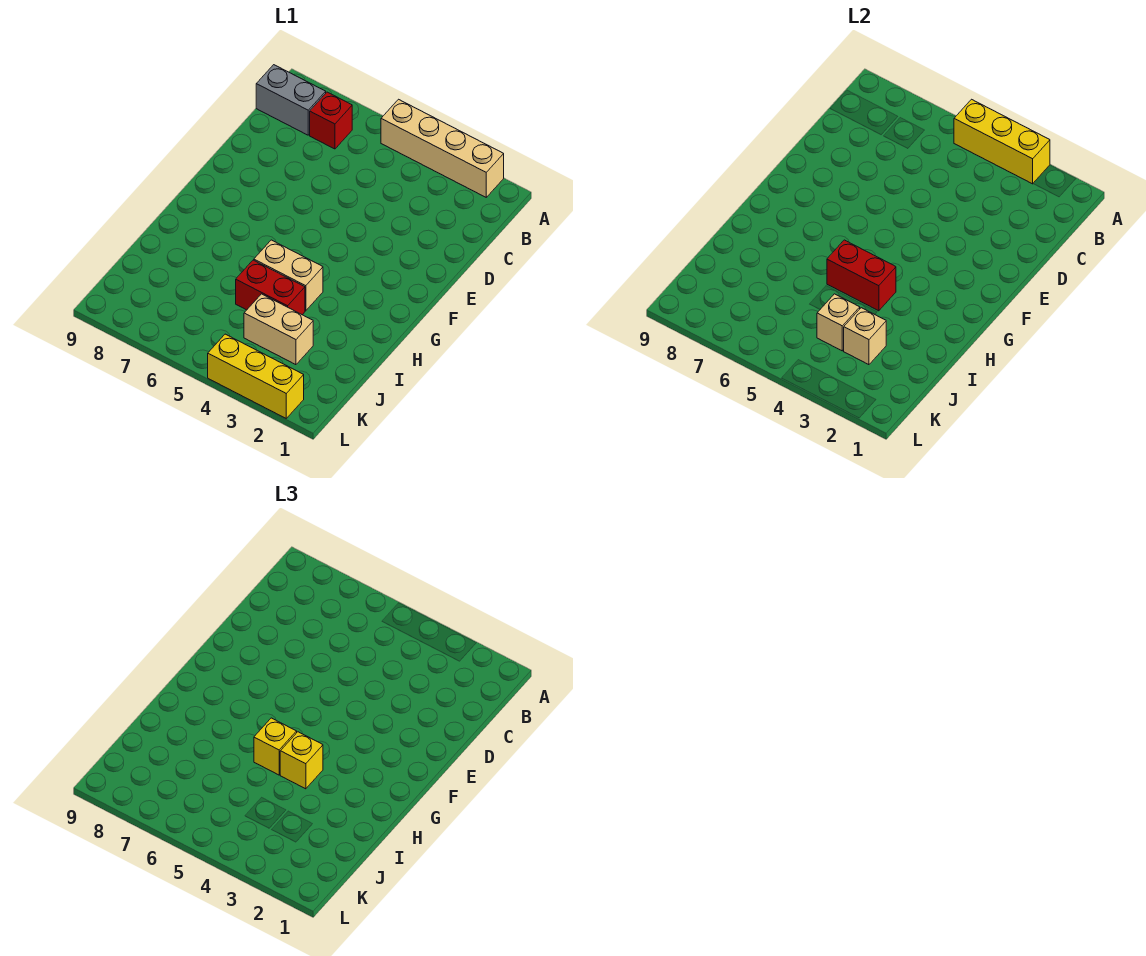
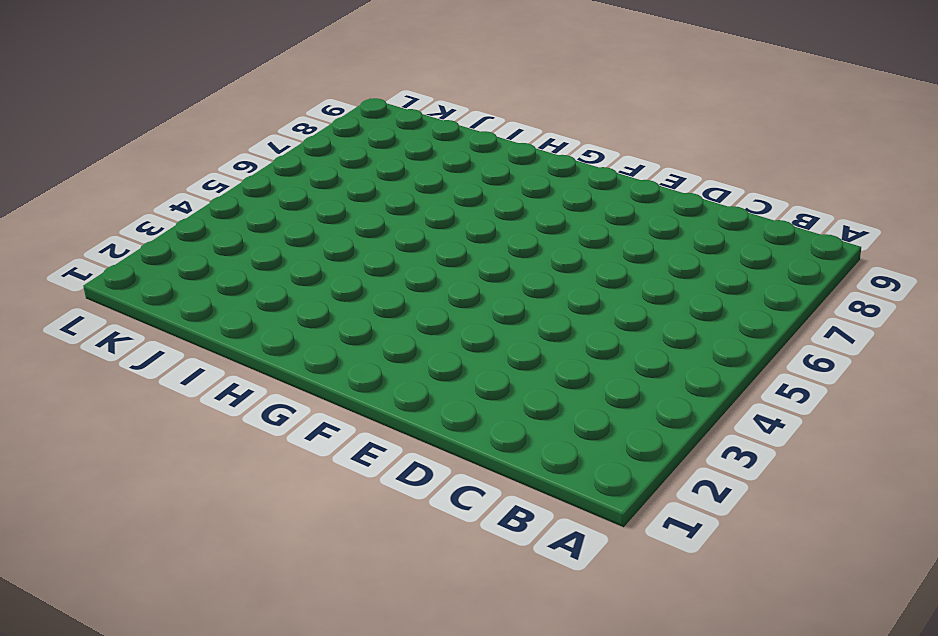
none -> tan brick A2:A5 level 1
none -> red brick B7 level 1
none -> grey brick B8:B9 level 1

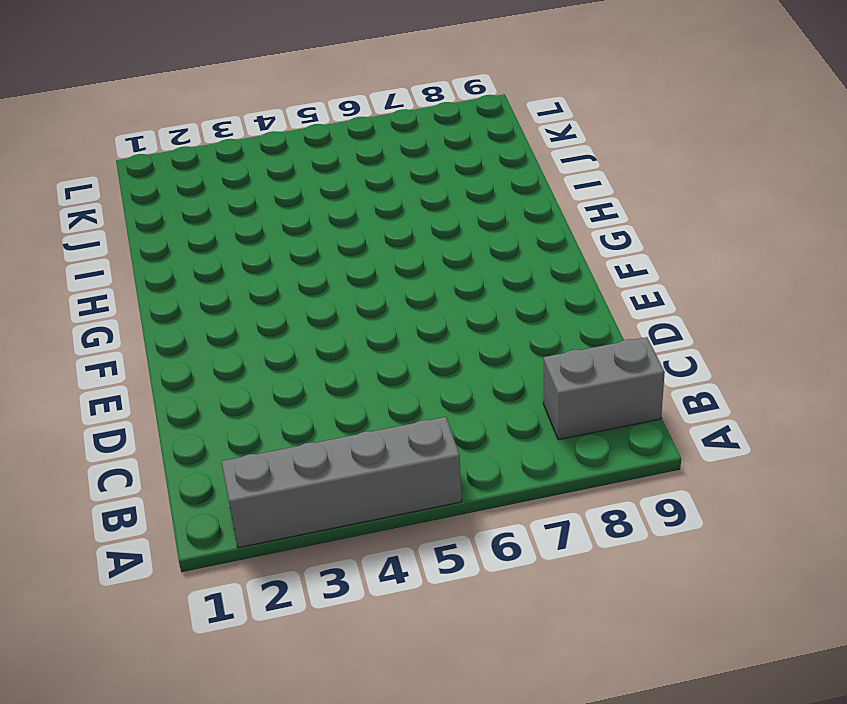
grey brick A2:A5 level 1 -> tan brick A2:A5 level 1
none -> red brick B7 level 1
none -> tan brick H4:H5 level 1
none -> red brick I4:I5 level 1

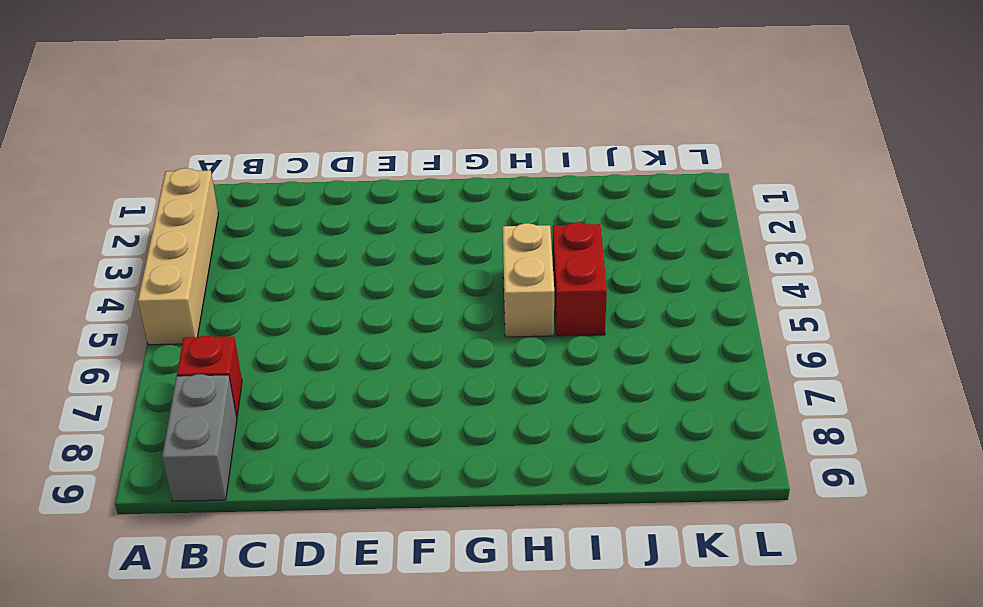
none -> tan brick J3:J4 level 1
none -> yellow brick L2:L4 level 1
none -> yellow brick A3:A5 level 2

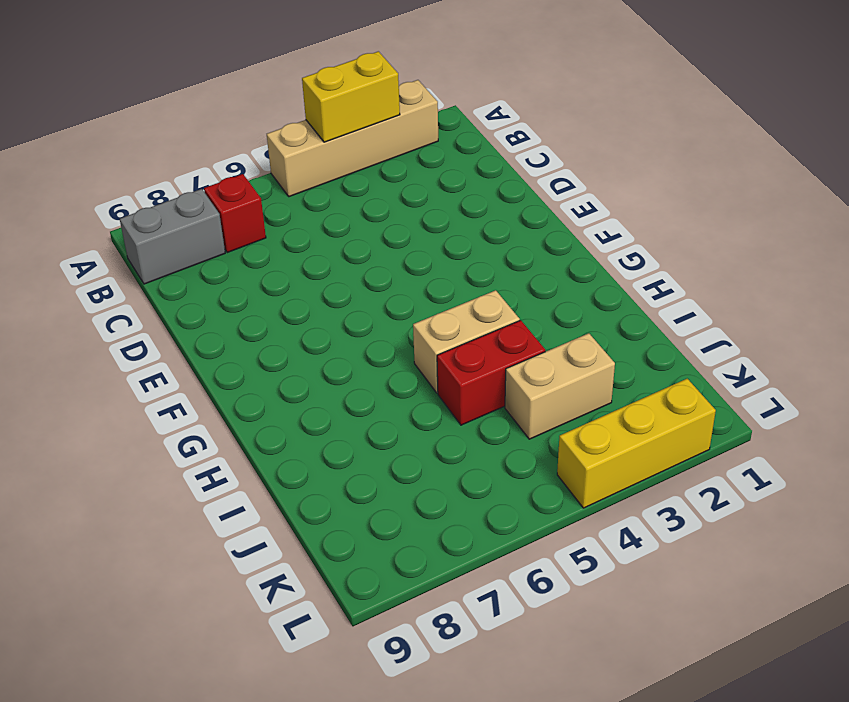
yellow brick A3:A4 level 2 -> yellow brick A3:A5 level 2
none -> red brick H4:H5 level 2
none -> tan brick J3 level 2
none -> tan brick J4 level 2

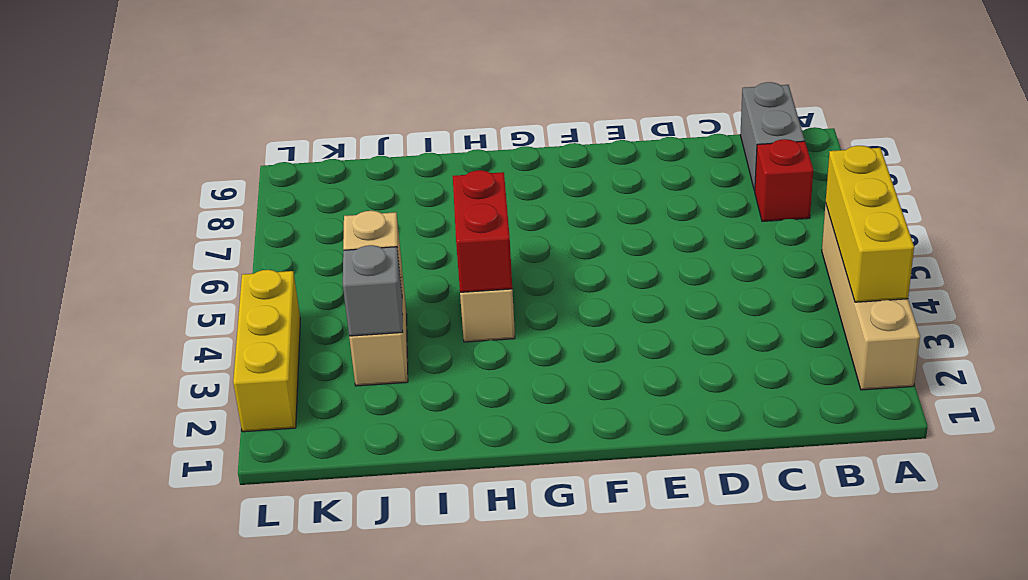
grey brick J3 level 2 -> tan brick J3 level 2
none -> red brick I4:I5 level 1
none -> yellow brick H4 level 3
none -> yellow brick H5 level 3

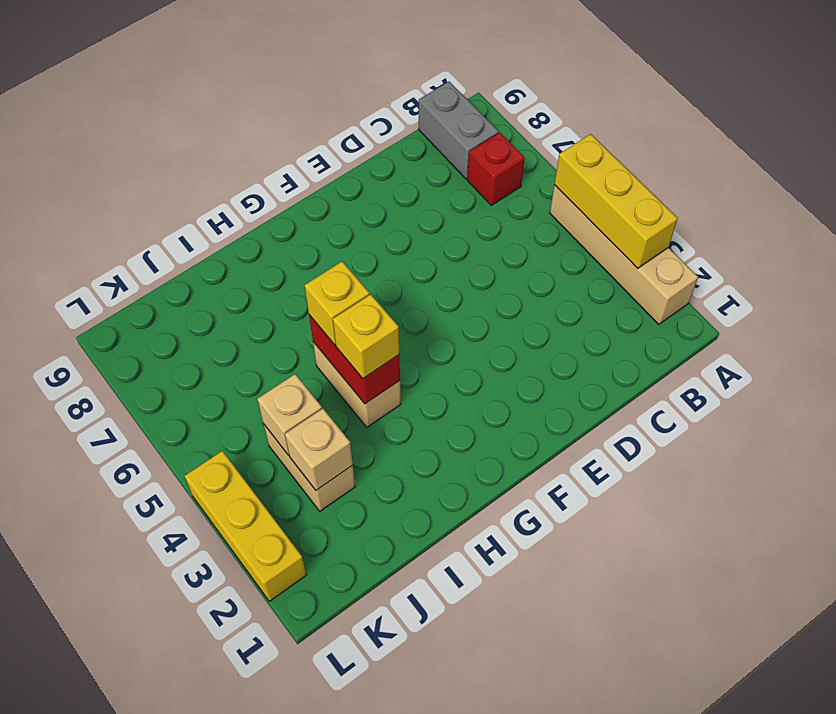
none -> red brick I4:I5 level 1

